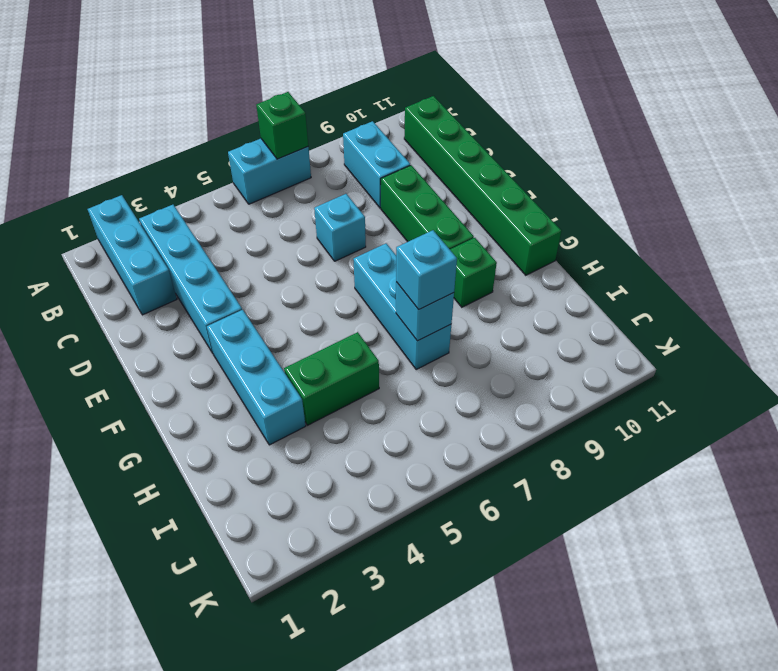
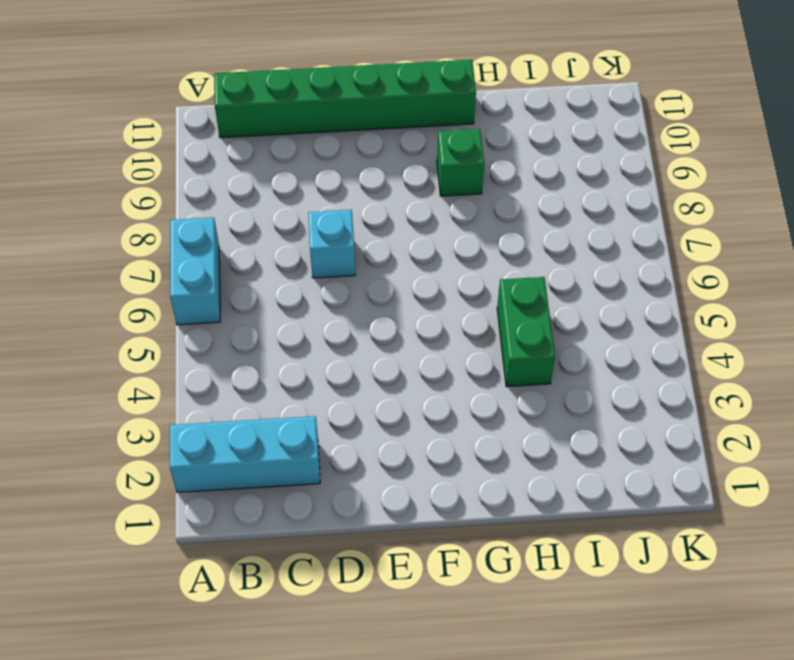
none -> cyan brick B3:E3 level 1
none -> cyan brick B9:C9 level 1
none -> green brick D9:F9 level 1

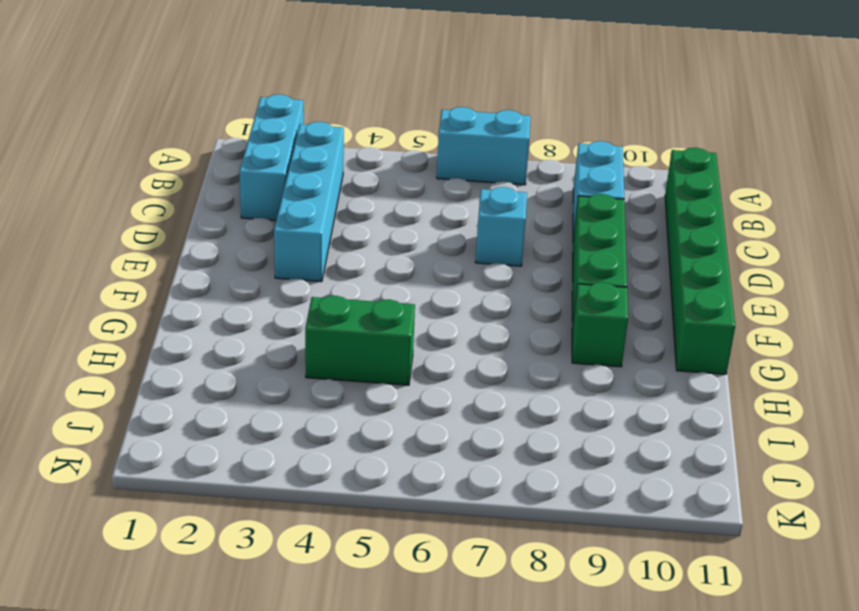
none -> cyan brick F3:H3 level 1
none -> cyan brick F7:H7 level 1
none -> green brick A7 level 2

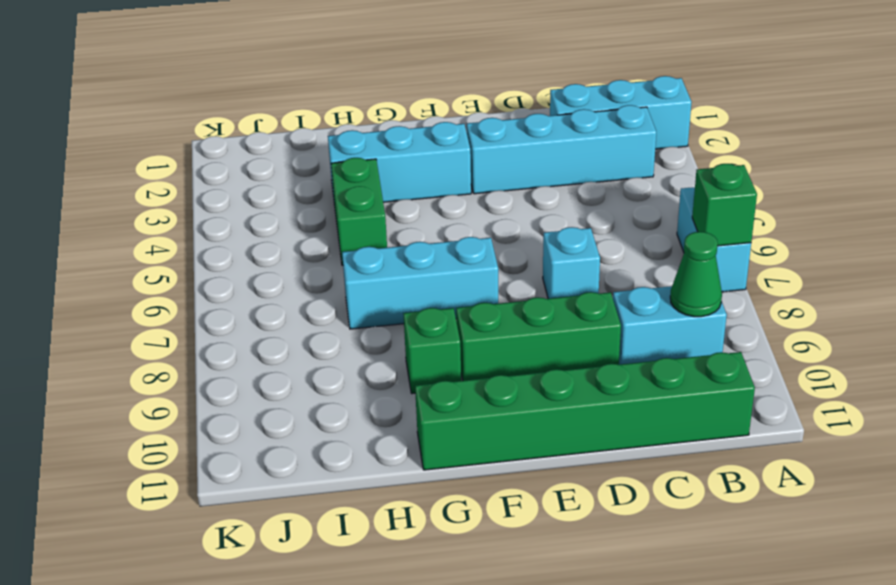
green cone B9 level 2 -> none
none -> cyan brick H7 level 2
none -> cyan brick H7 level 3

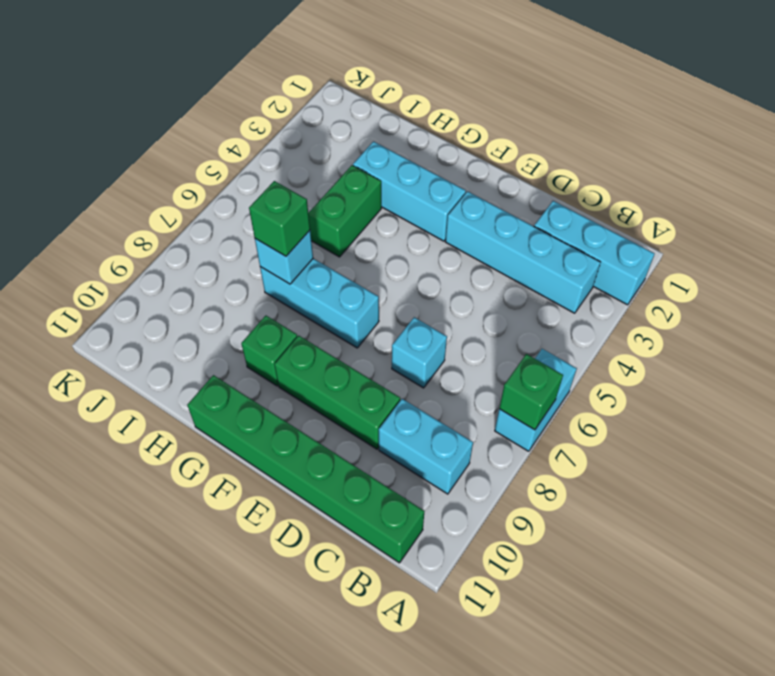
green brick H7 level 3 -> cyan brick H7 level 3

